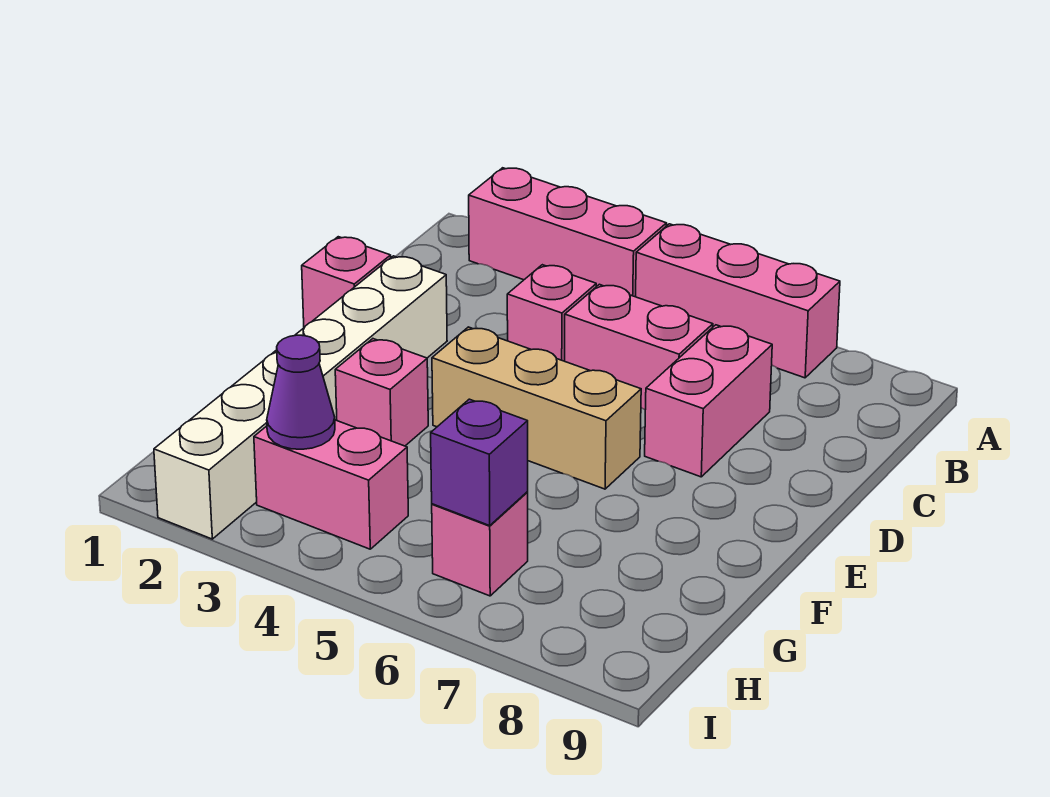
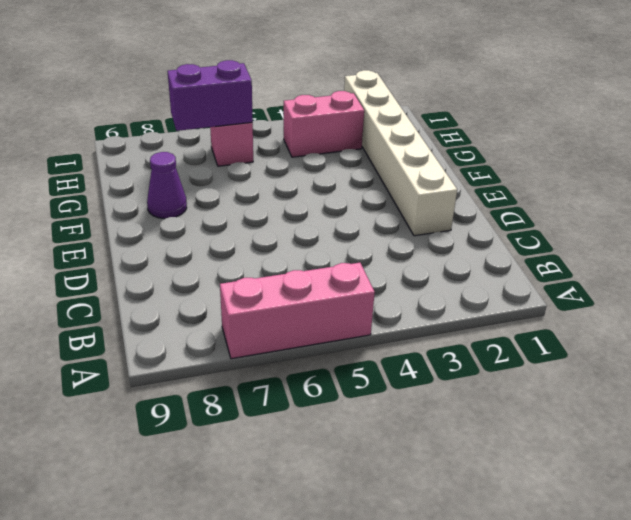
purple cone F8 level 1 -> purple cone H3 level 2
purple brick H6:H7 level 2 -> purple brick H6 level 2
none -> pink brick A2:A4 level 1
none -> pink brick C4 level 1
none -> pink brick C5:C6 level 1

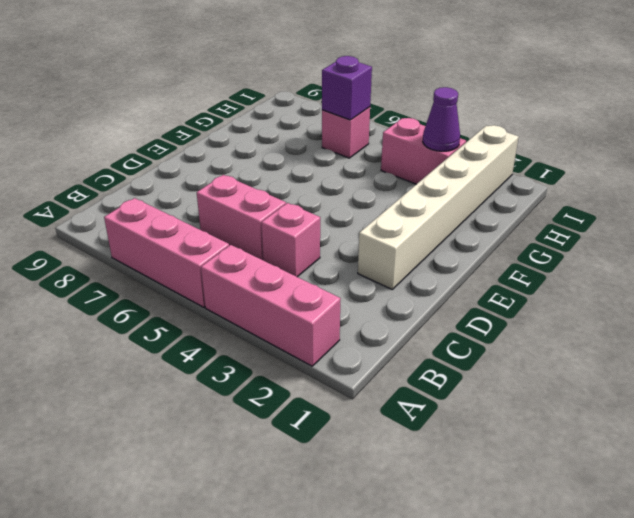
none -> pink brick C7:D7 level 1
none -> pink brick D1 level 1
none -> tan brick E4:E6 level 1

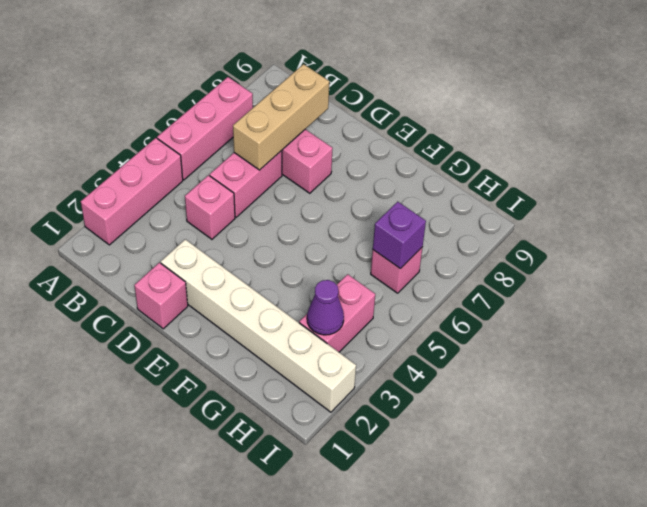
tan brick C6:C8 level 2 -> tan brick E4:E6 level 1
none -> pink brick F3 level 1

